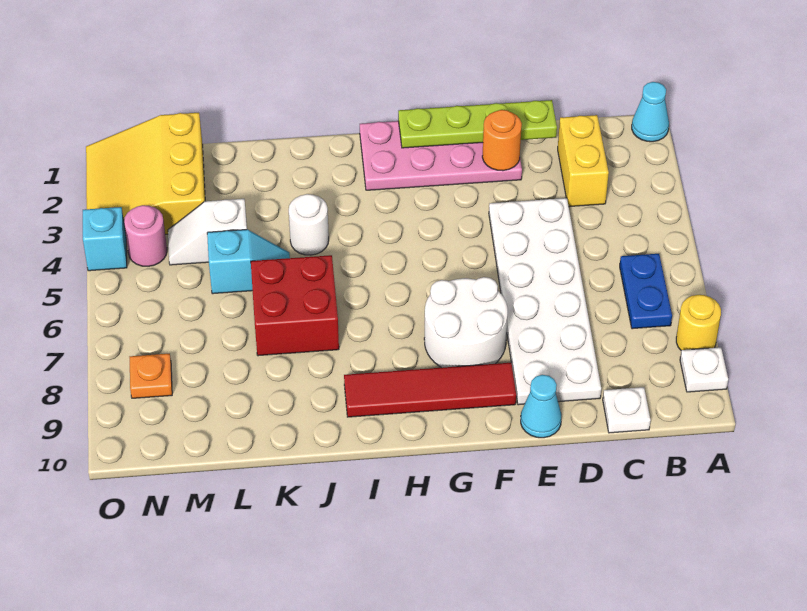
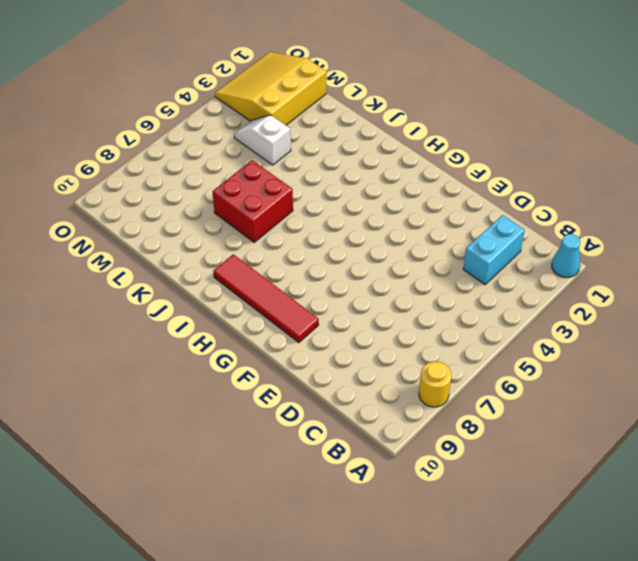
cyan brick C2:C3 level 1 -> yellow brick C2:C3 level 1
none -> white plate A9 level 1
none -> blue plate B6:B7 level 1
none -> white plate C10 level 1

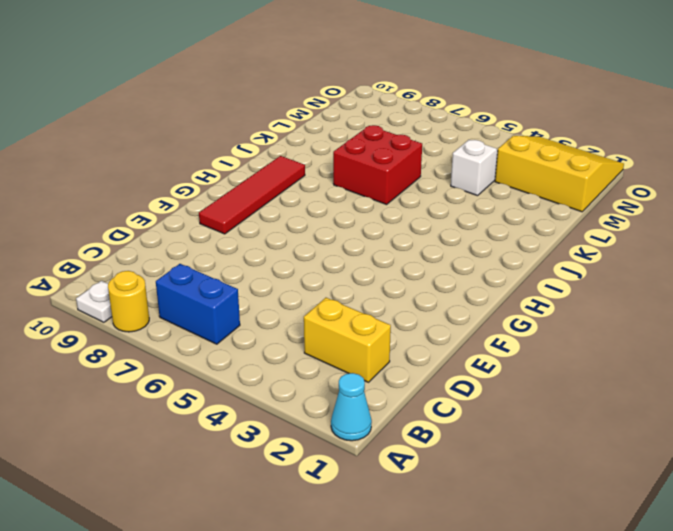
blue brick B6:B7 level 1 -> blue plate B6:B7 level 1
none -> white plate C10 level 1
none -> white plate D4:E9 level 1
none -> pink plate E1:H2 level 1

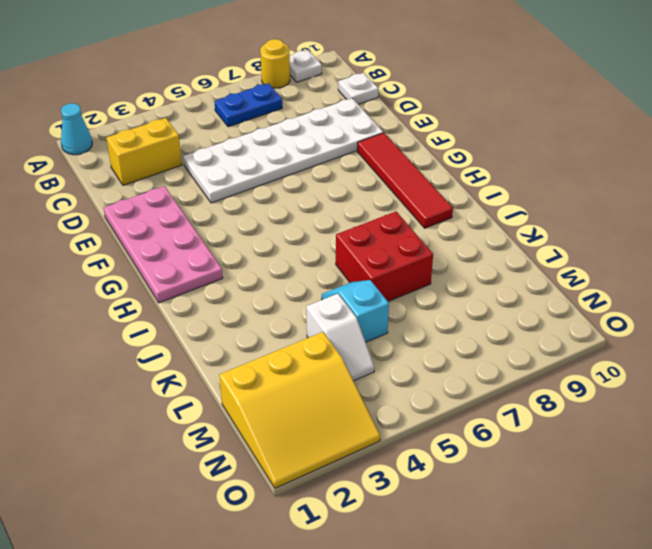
none -> cyan cone E10 level 1
none -> white round brick F7:G8 level 1
none -> white round brick J4 level 1

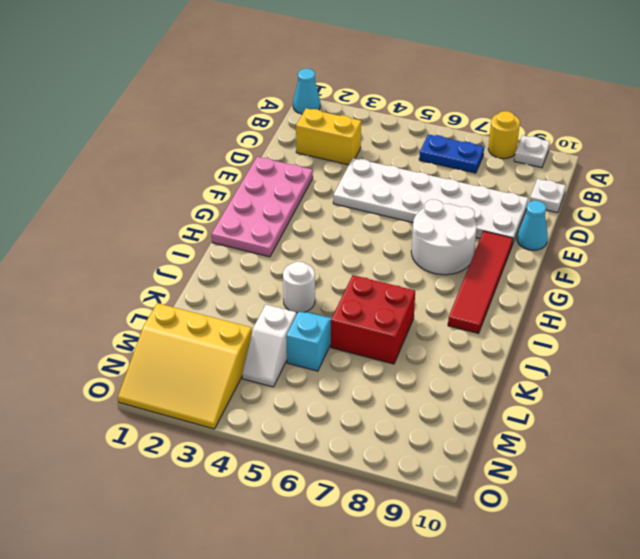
none -> pink round brick N4 level 1
none -> orange plate N8 level 1
none -> cyan brick O4 level 1

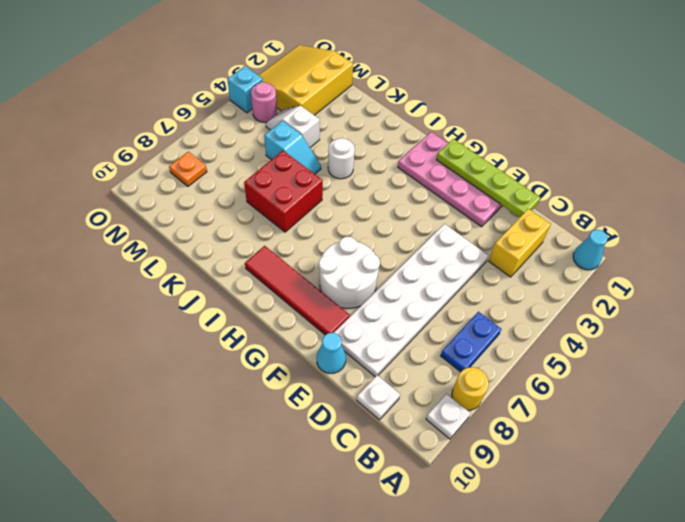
none -> orange round brick E2 level 2

